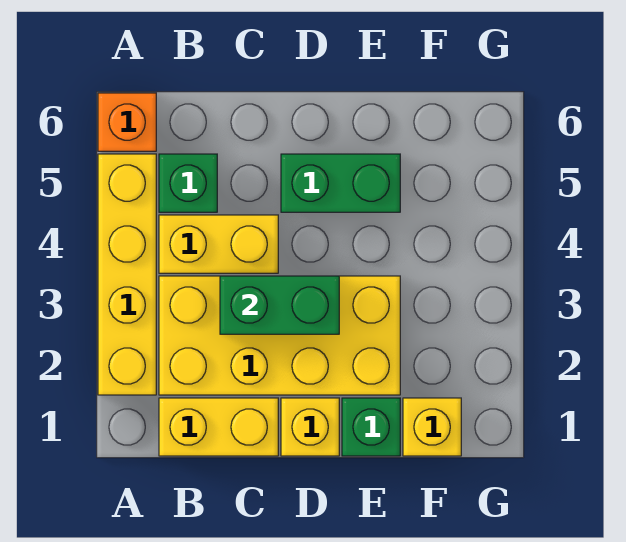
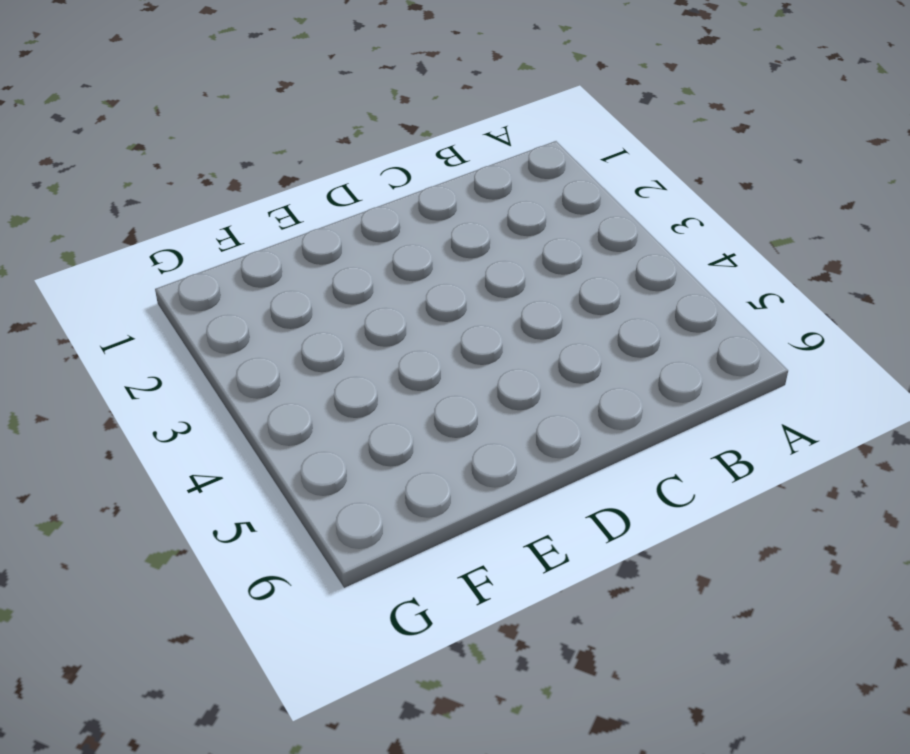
none -> yellow brick A2:A5 level 1
none -> orange brick A6 level 1

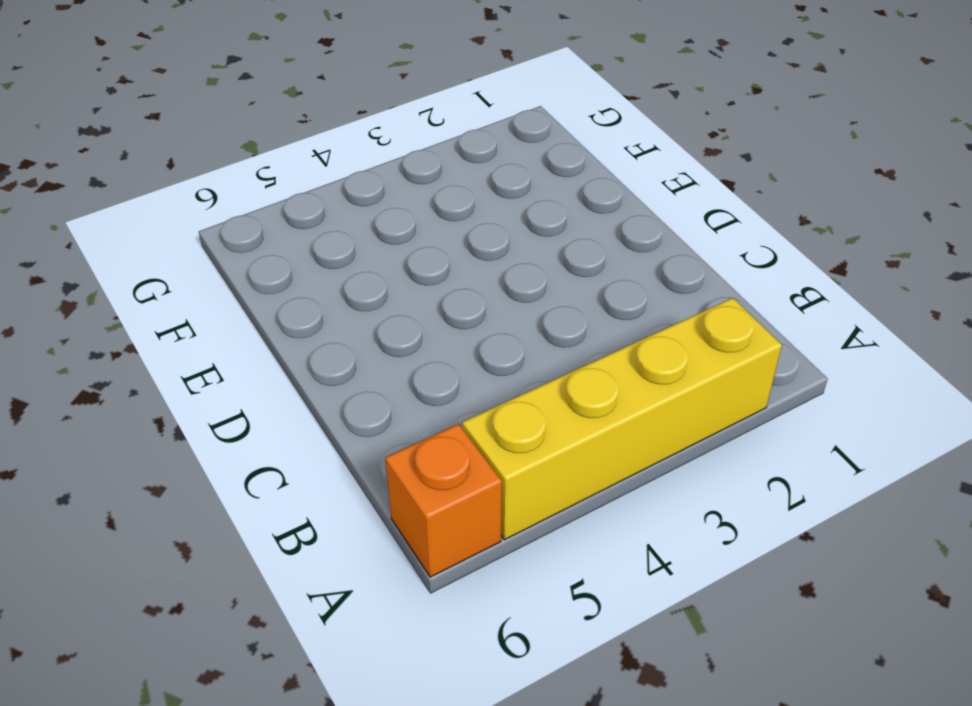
none -> yellow brick B1:C1 level 1
none -> yellow brick B2:E3 level 1

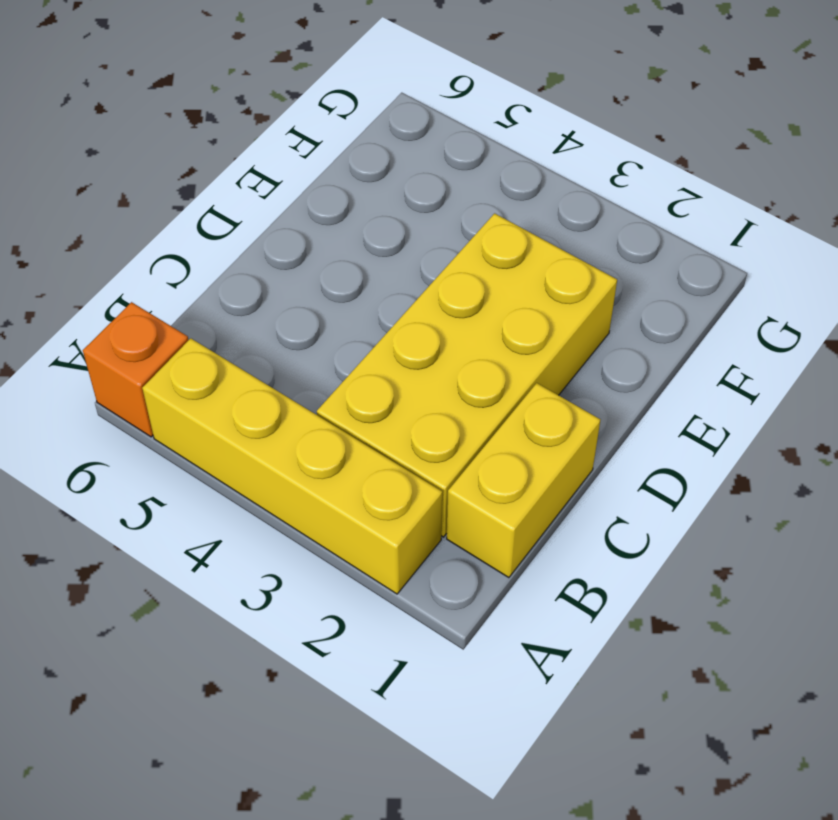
none -> yellow brick B4:C4 level 1
none -> green brick B5 level 1

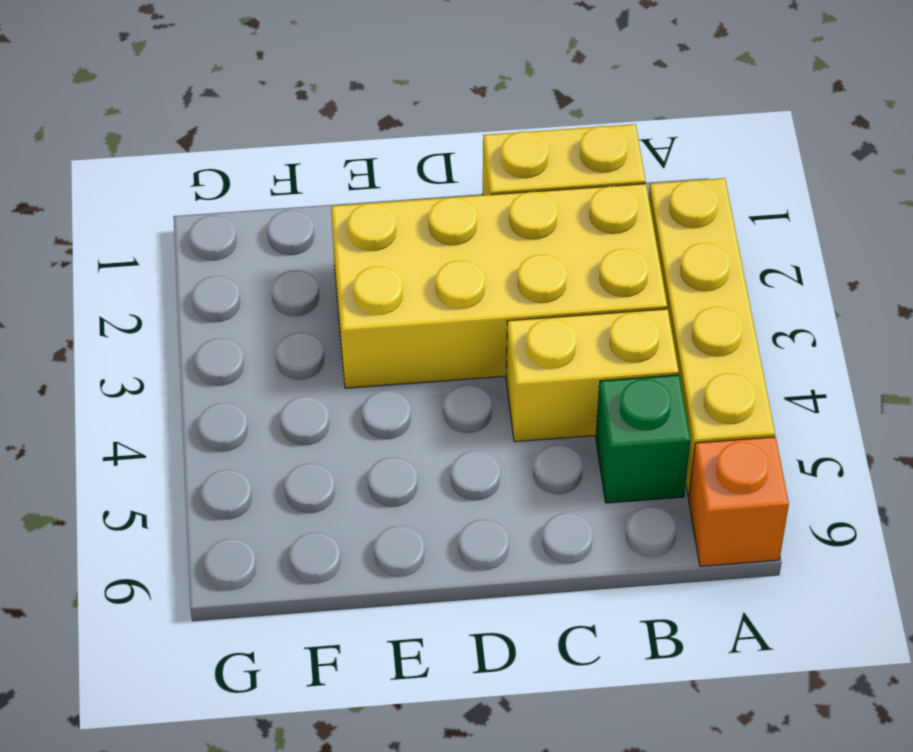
none -> yellow brick D1 level 1
none -> green brick D5:E5 level 1

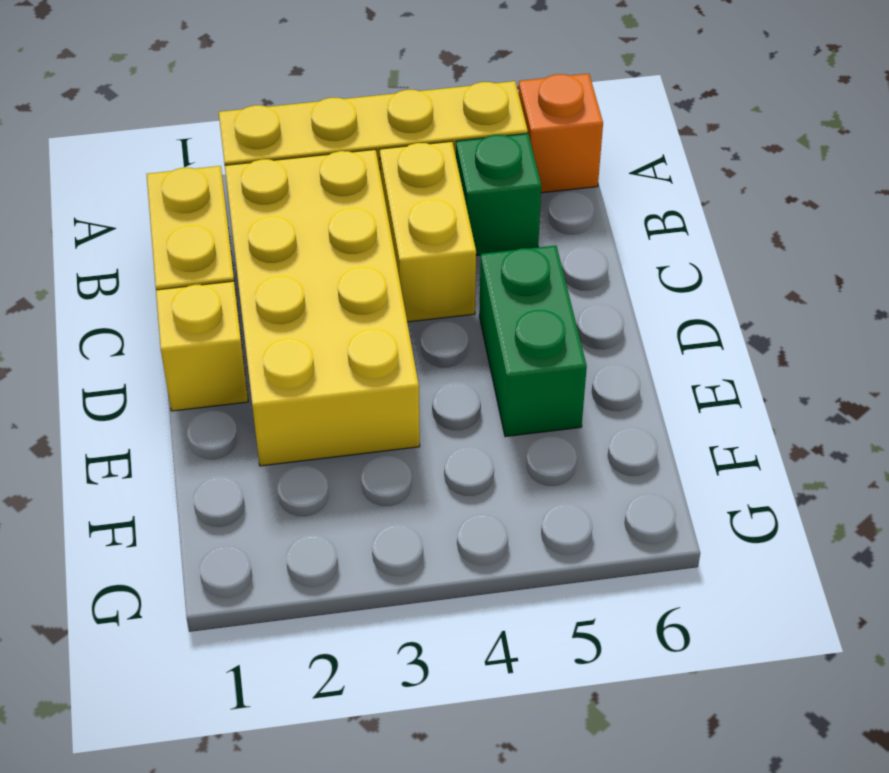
none -> green brick E1 level 1
none -> yellow brick F1 level 1

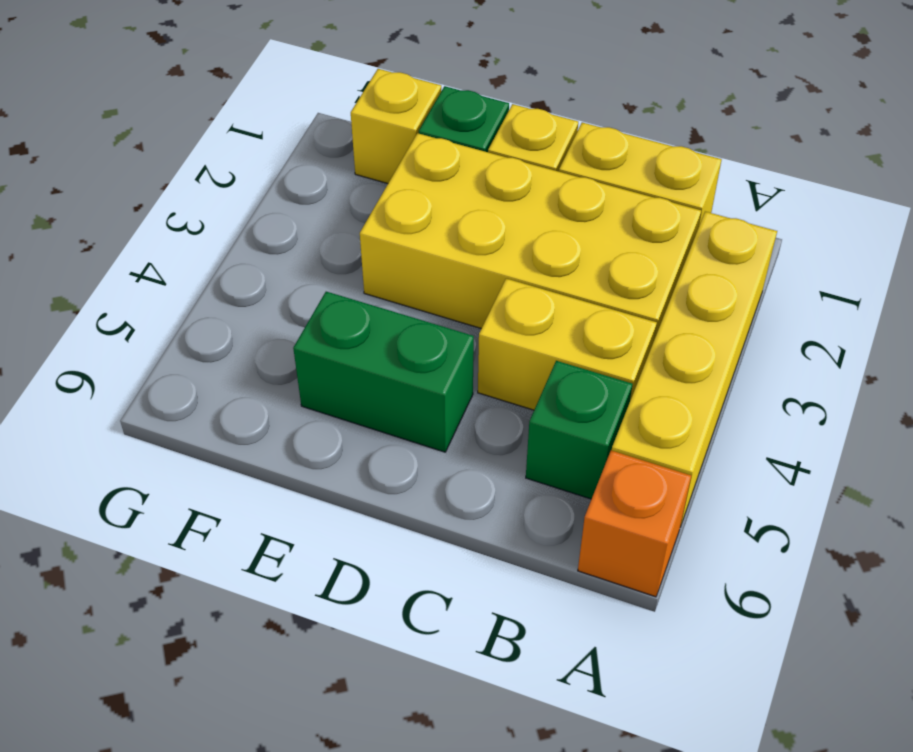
none -> green brick C3:D3 level 2

